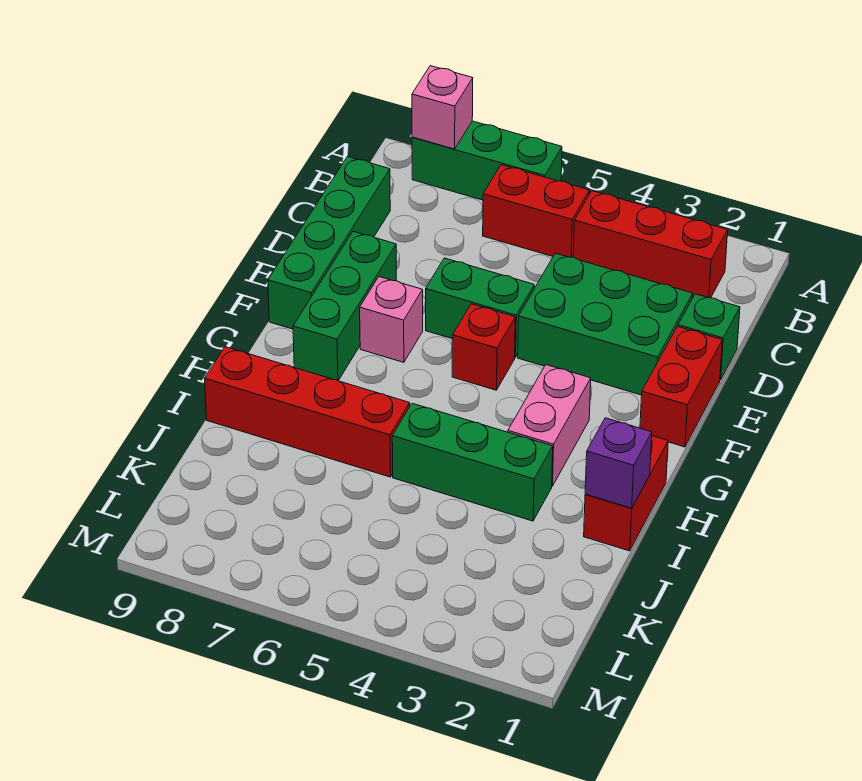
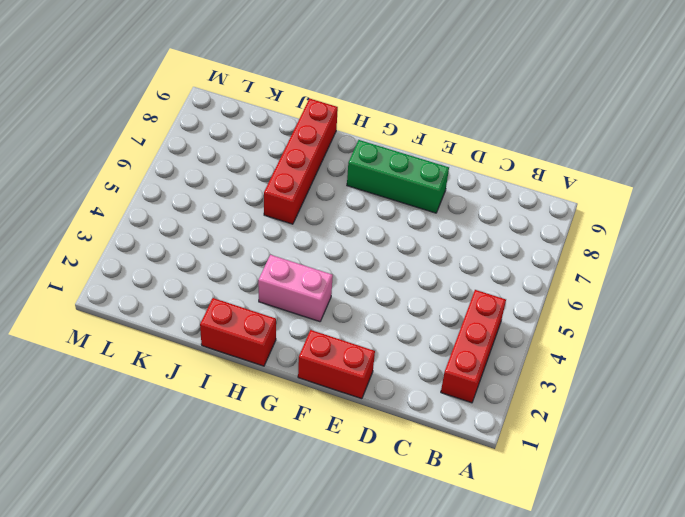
none -> green brick A6:A8 level 1
none -> red brick B5:B6 level 1
none -> green brick C9:F9 level 1

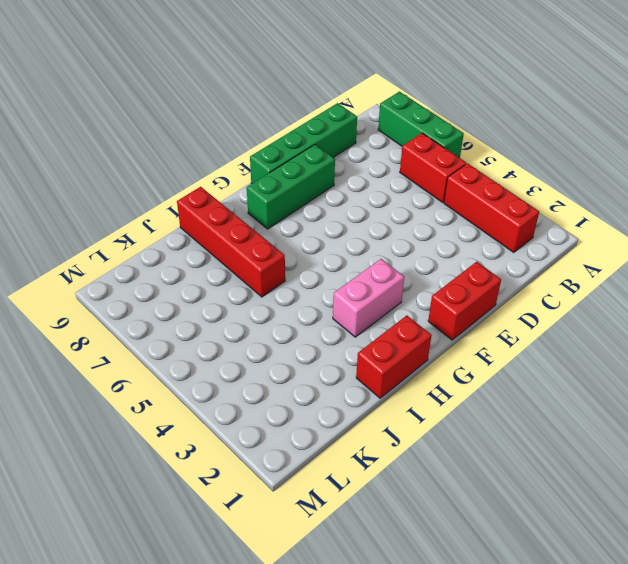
none -> green brick D1 level 1
none -> green brick D2:E4 level 1
none -> green brick E5:E6 level 1

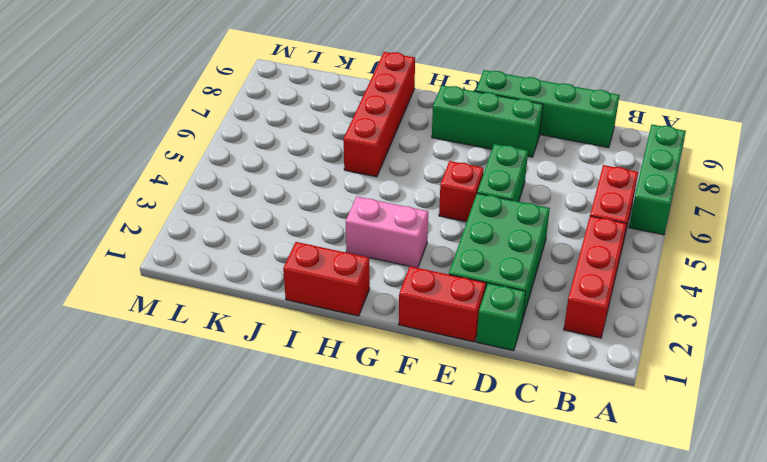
none -> pink brick F7 level 1
none -> green brick I3:I5 level 1
none -> pink brick A8 level 2

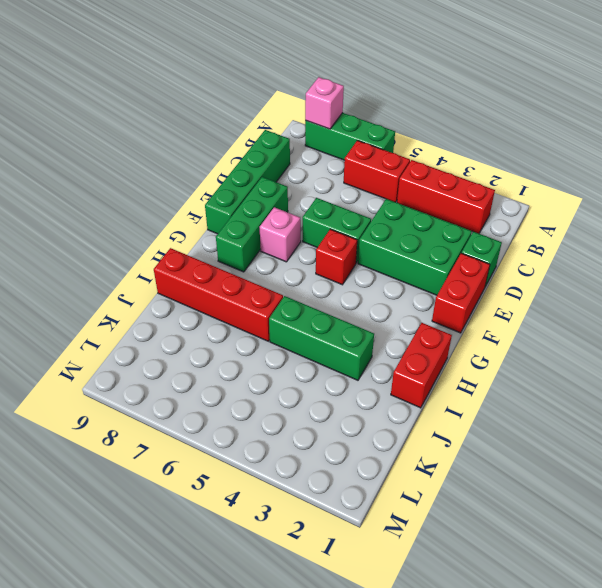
none -> pink brick G3:H3 level 1
none -> purple brick I1 level 2

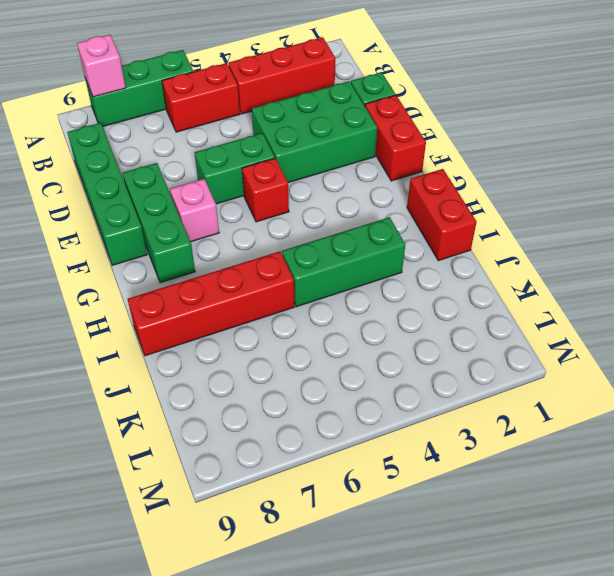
none -> pink brick G3:H3 level 1
none -> purple brick I1 level 2

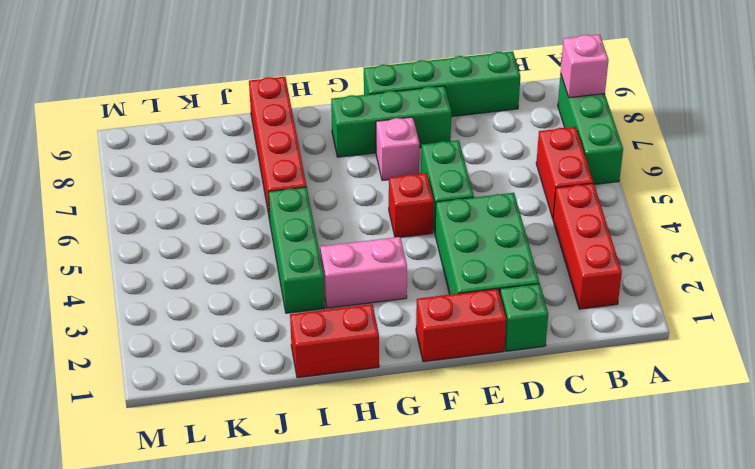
none -> purple brick I1 level 2

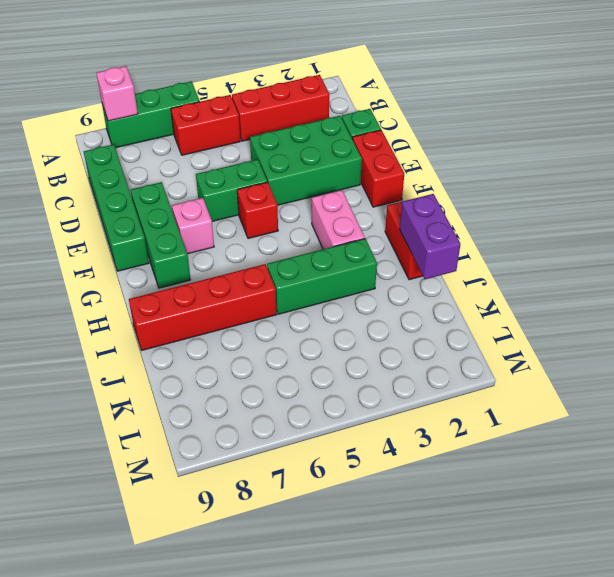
purple brick I1:J1 level 2 -> purple brick I1 level 2

